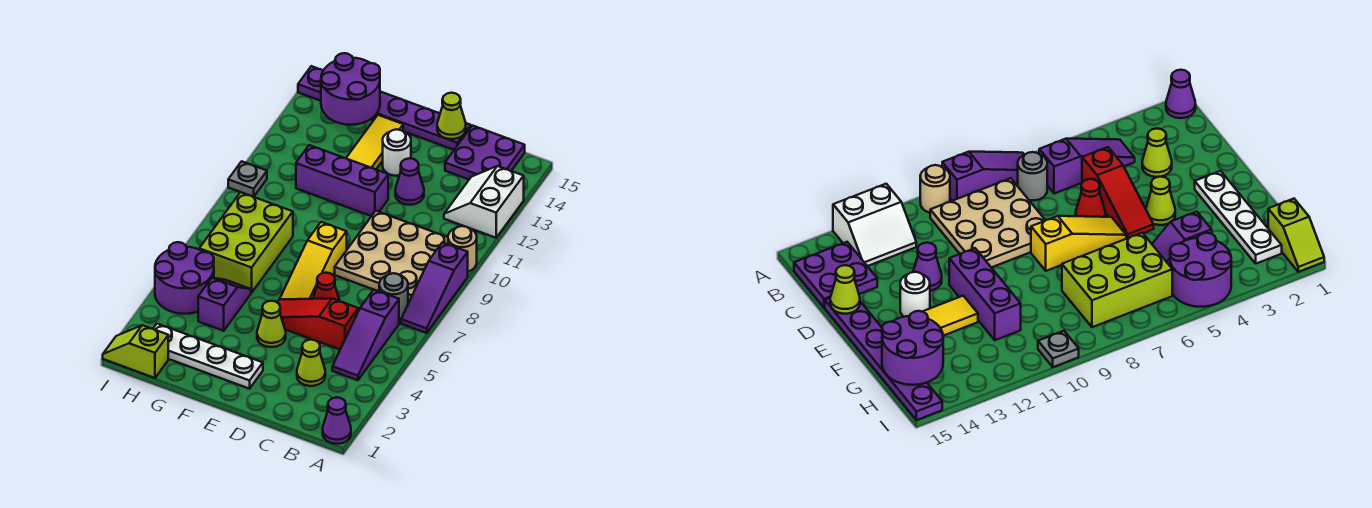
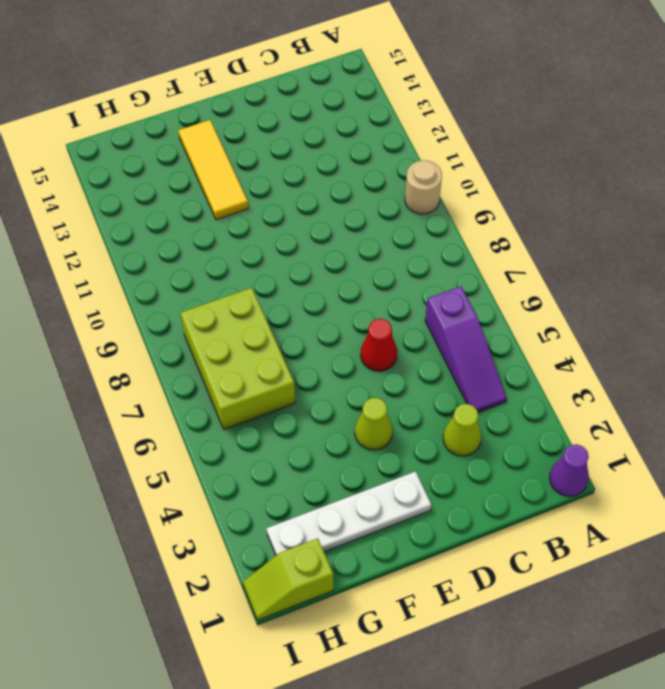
none -> purple slope A7:A9 level 1 top 9
none -> white slope A12:B13 level 1 top A
none -> grey round brick B7 level 1

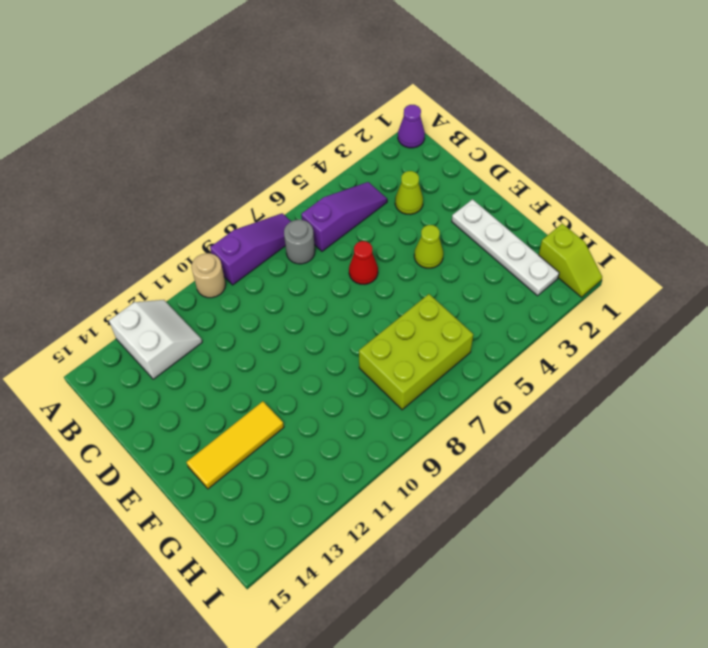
white slope A12:B13 level 1 top 13 -> white slope A12:B13 level 1 top A
none -> tan plate B8:D10 level 1
none -> purple plate B14:C15 level 1
none -> red slope C5:E5 level 1 top C

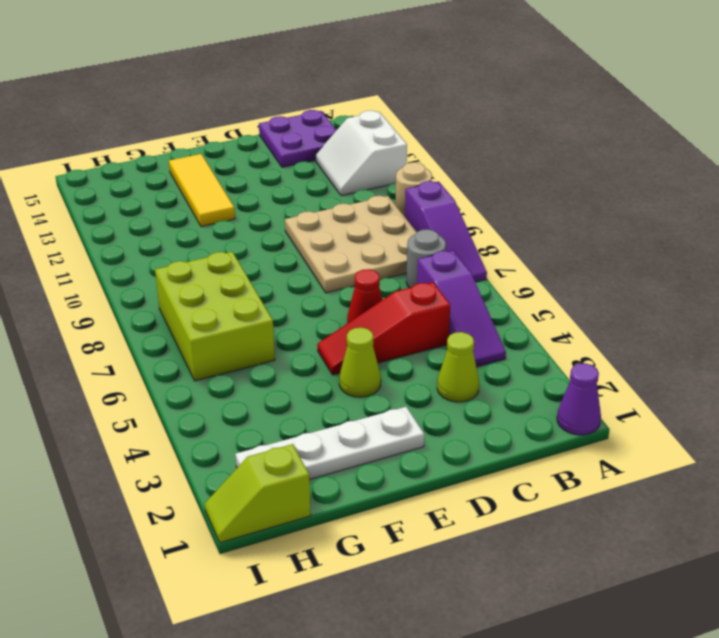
none -> purple cone D12 level 1
none -> purple plate D15:I15 level 1
none -> yellow slope E6:E8 level 1 top 8

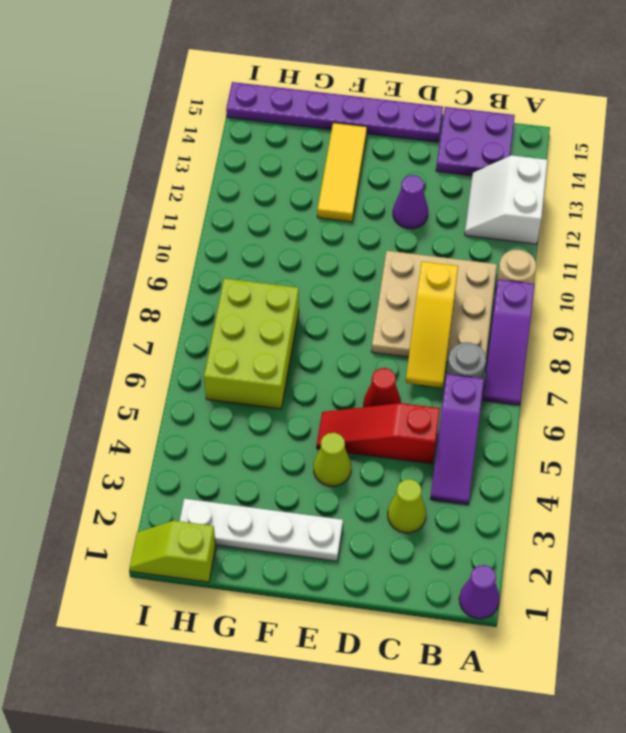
yellow slope C7:C9 level 2 top 9 -> yellow slope E6:E8 level 1 top 8
none -> purple brick E11:G11 level 1
none -> white round brick E13 level 1
none -> purple slope G4:G5 level 1 top 4

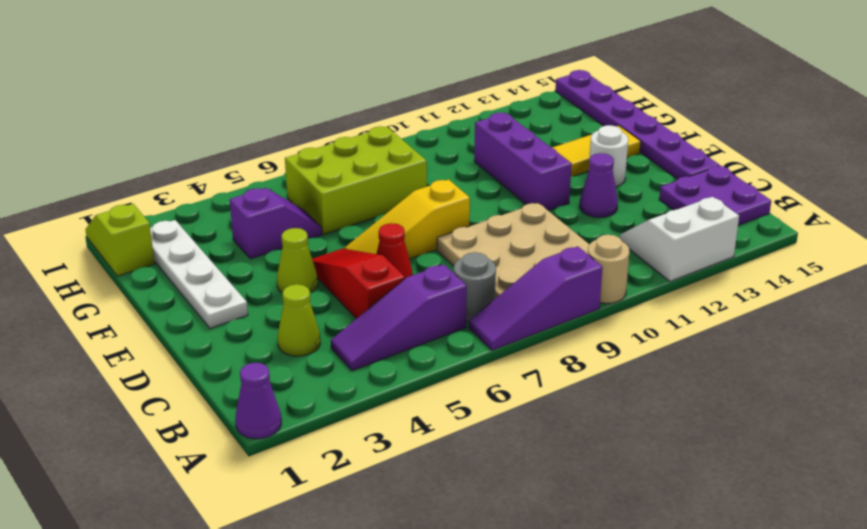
none -> purple round brick H4:I5 level 1
none -> grey plate I10 level 1
none -> lime cone D15 level 2

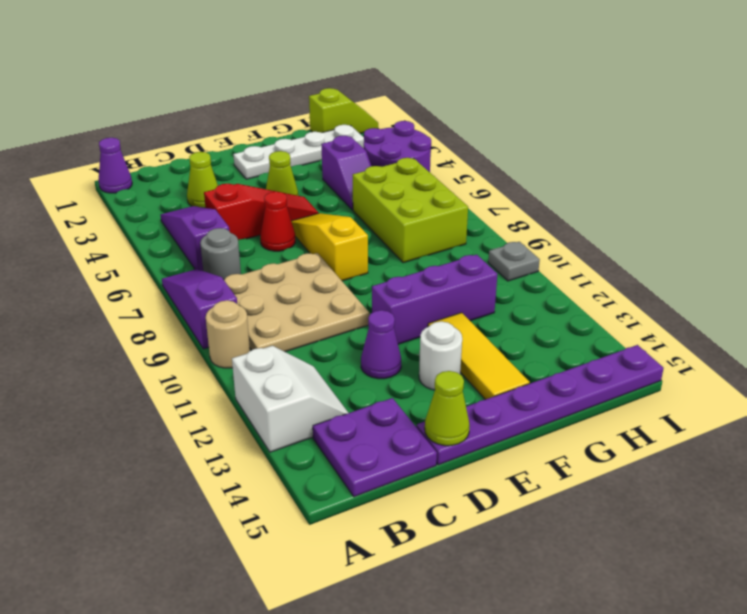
none -> purple round brick G14:H15 level 2

